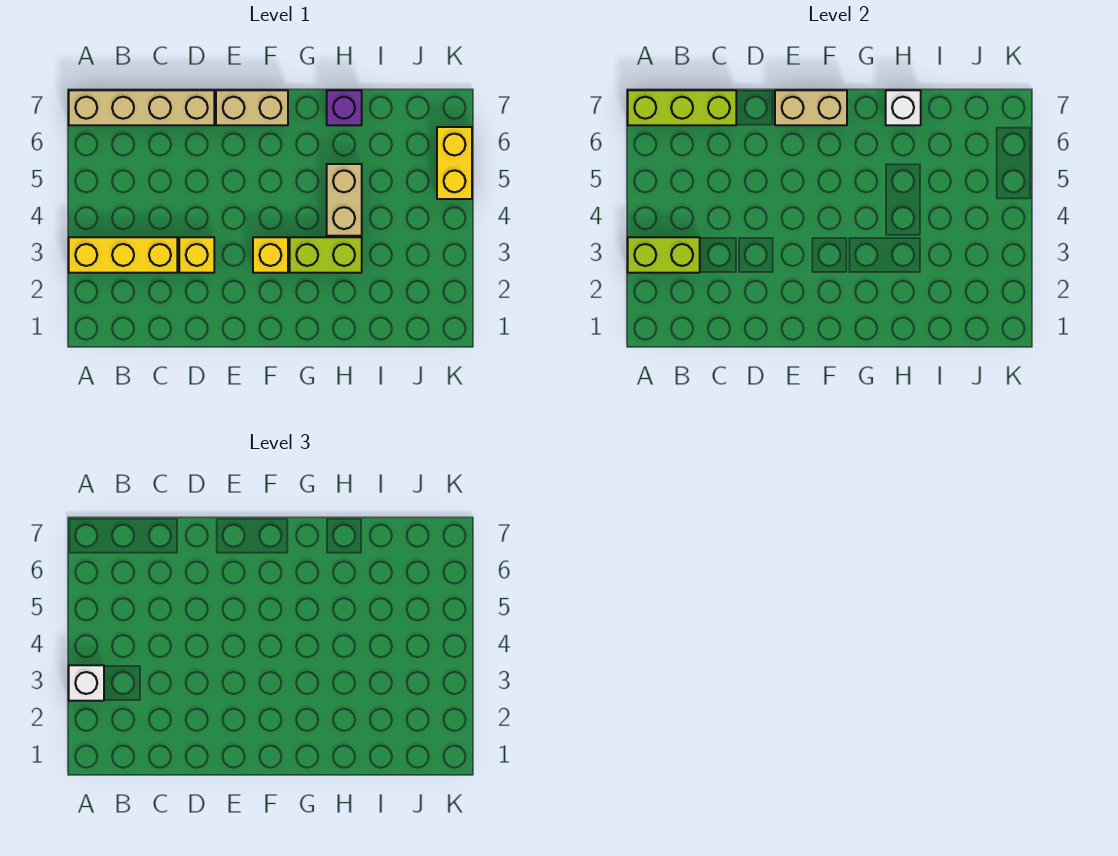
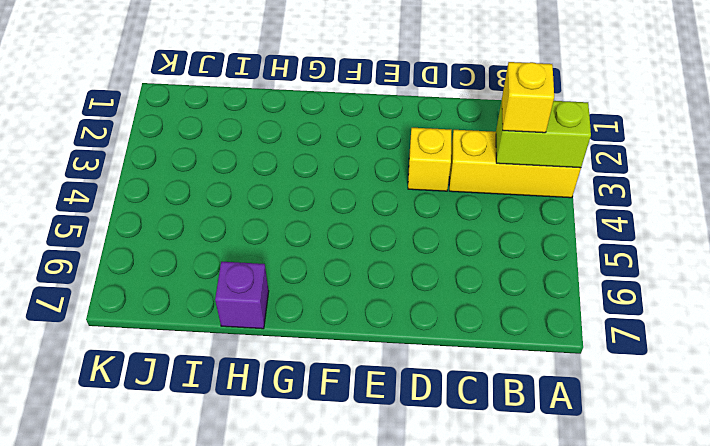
yellow brick B3 level 3 -> yellow brick F3 level 1
none -> tan brick A7:D7 level 1
none -> tan brick E7:F7 level 1
none -> lime brick G3:H3 level 1

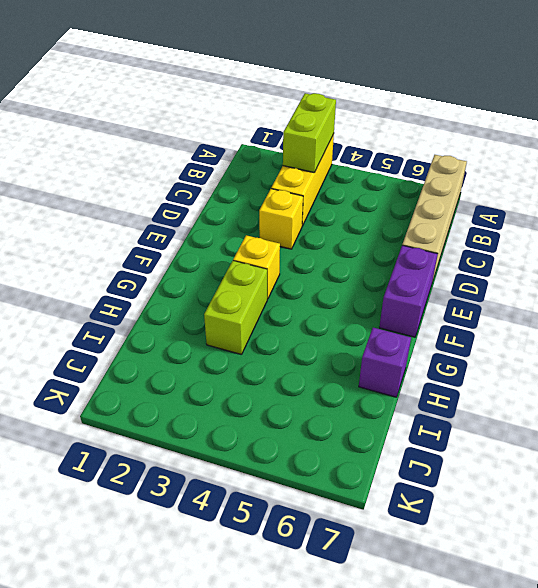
purple brick E7:F7 level 1 -> tan brick E7:F7 level 1
none -> tan brick H4:H5 level 1
none -> yellow brick K5:K6 level 1
none -> lime brick A7:C7 level 2

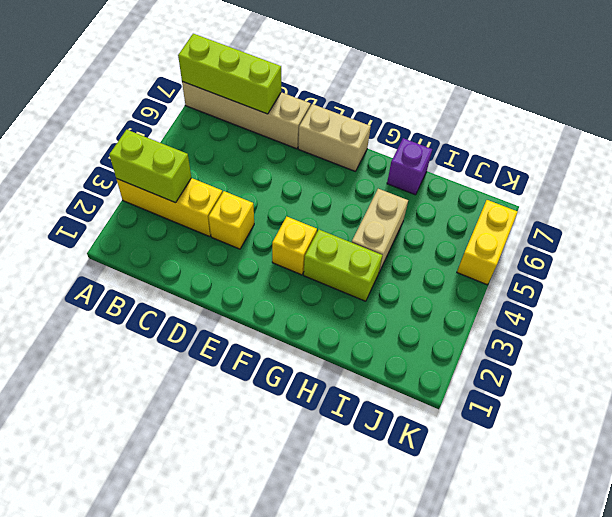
none -> tan brick E7:F7 level 2
none -> white brick H7 level 2
none -> white brick A3 level 3

